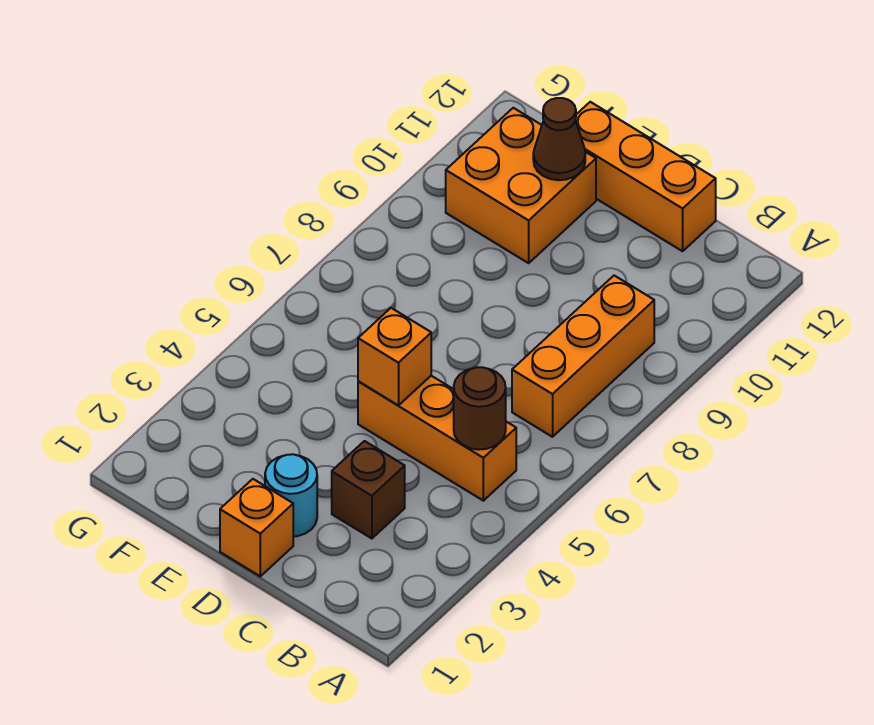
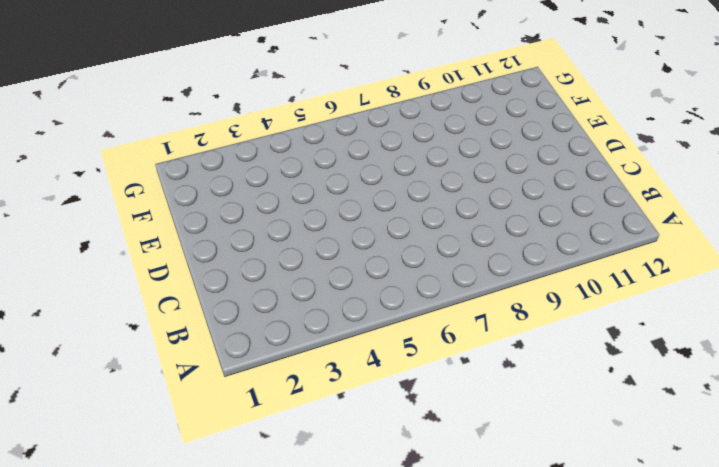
none -> orange brick B5:D5 level 1
none -> orange brick B7:B9 level 1

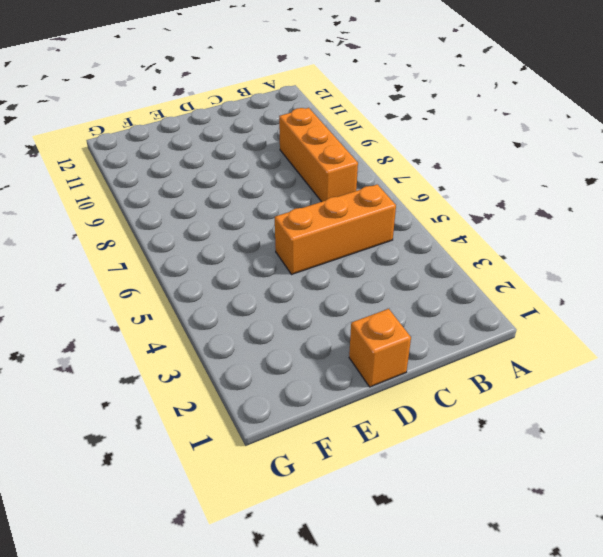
none -> brown brick C3 level 1
none -> orange brick C12:E12 level 1

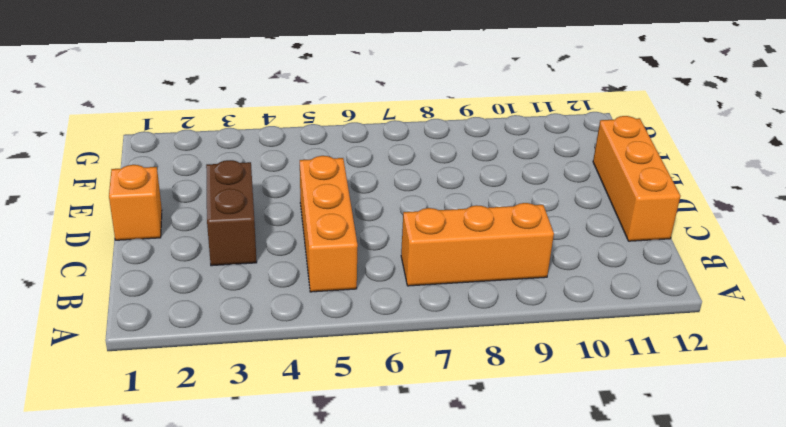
brown brick C3:D3 level 1 -> brown brick C3 level 1
none -> cyan round brick D2 level 1
none -> orange brick E10:F11 level 1

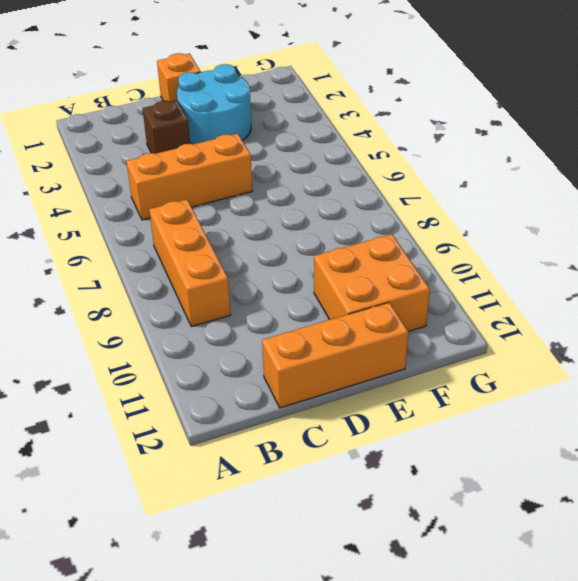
cyan round brick D2:E3 level 1 -> cyan round brick D2 level 1
none -> brown round brick B5 level 2
none -> orange brick D5 level 2

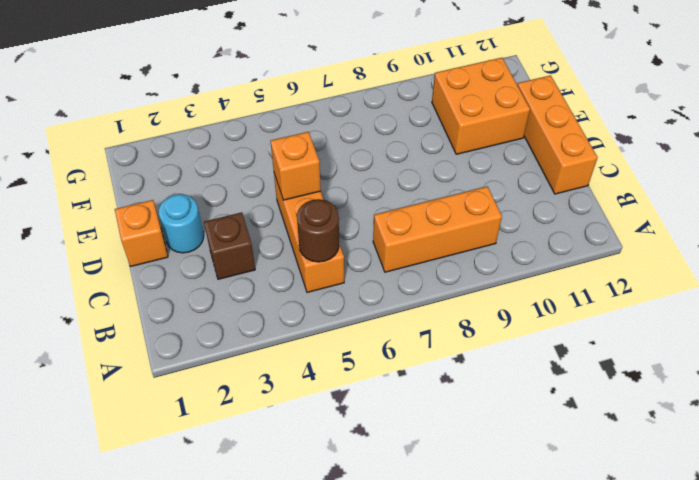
none -> brown cone E11 level 2

